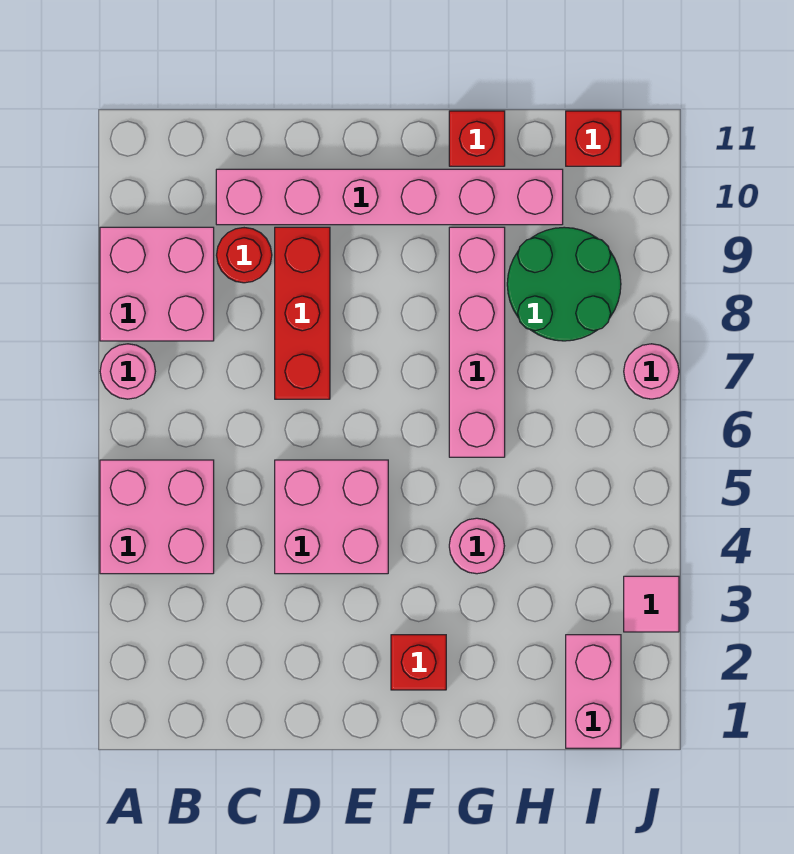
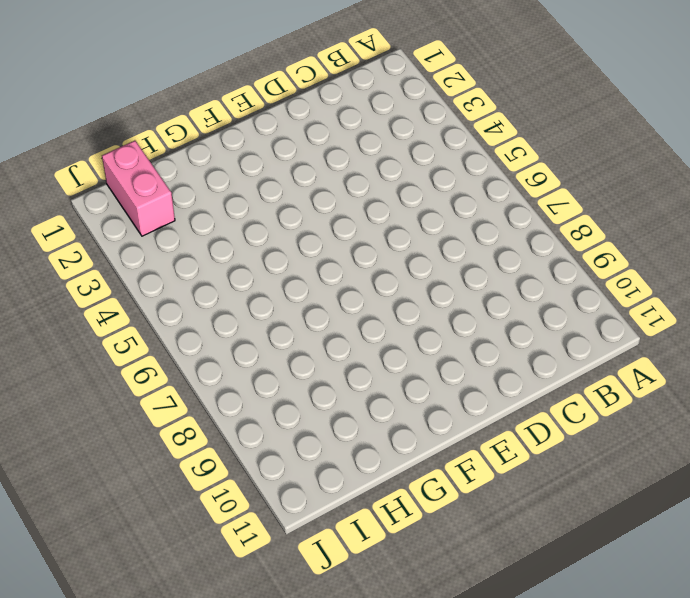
none -> pink brick A4:B5 level 1
none -> pink round brick A7 level 1
none -> pink brick A8:B9 level 1

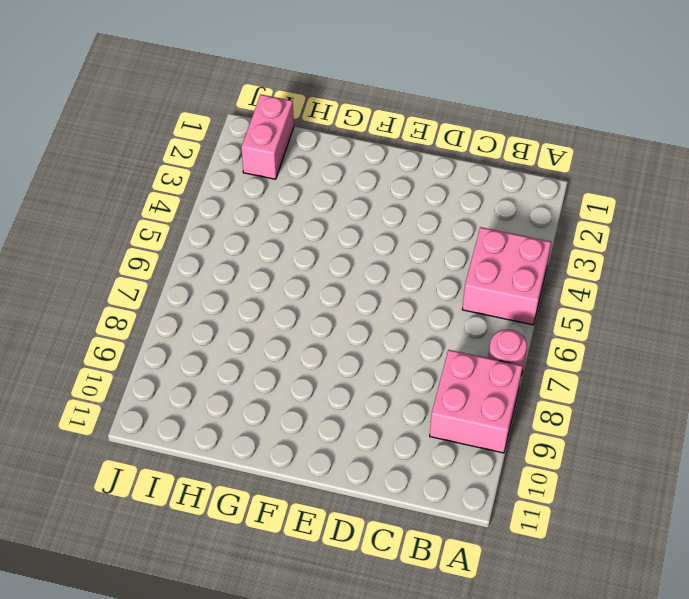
none -> red round brick C9 level 1
none -> pink brick C10:H10 level 1
none -> pink brick D4:E5 level 1

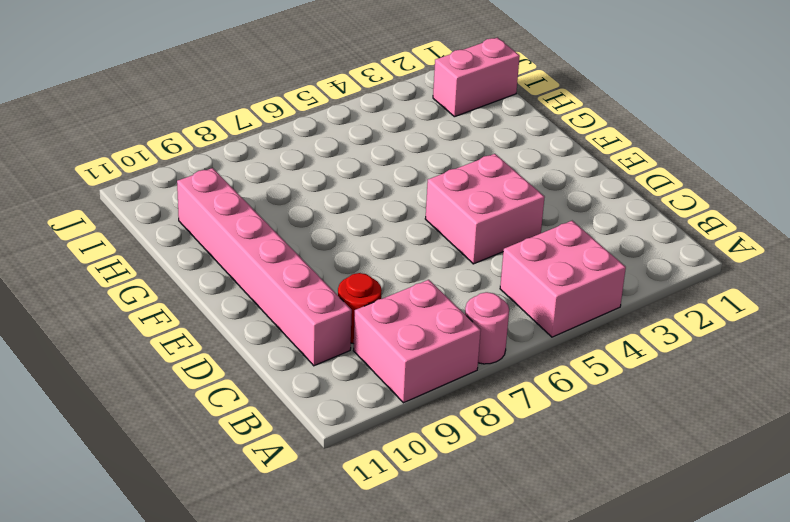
none -> red brick D7:D9 level 1
none -> red brick F2 level 1
none -> pink round brick G4 level 1

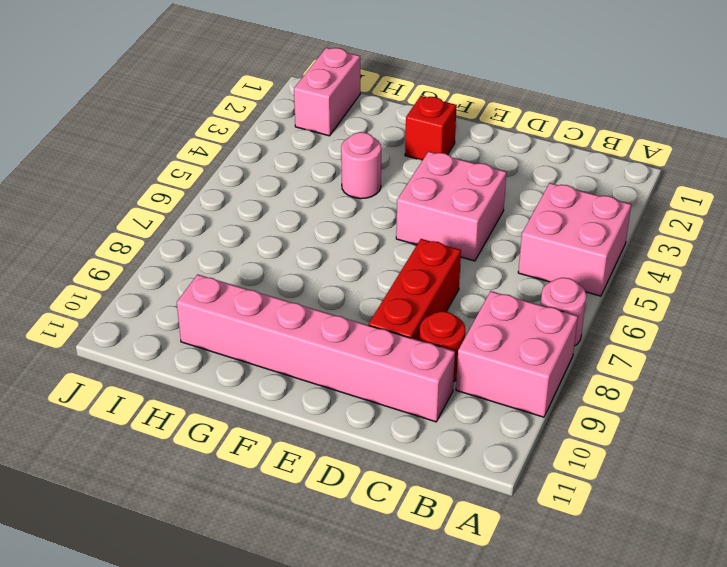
none -> pink brick G6:G9 level 1
none -> red brick G11 level 1
none -> green round brick H8:I9 level 1

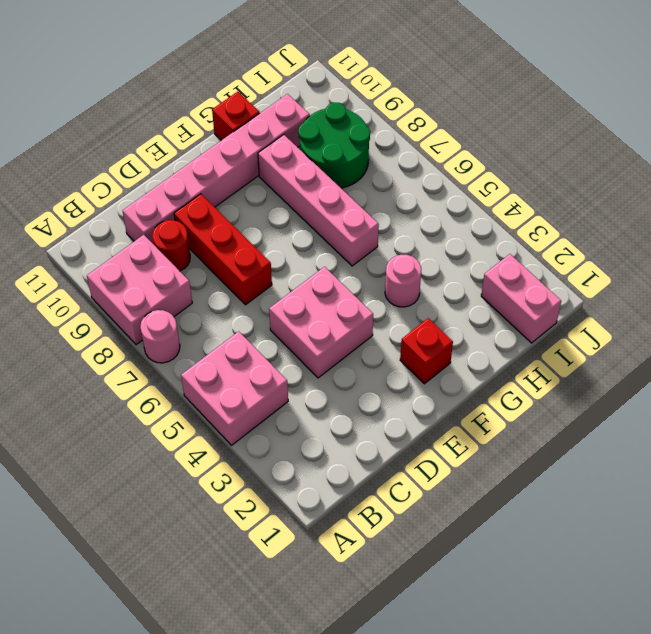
none -> red brick I11 level 1
none -> pink tile J3 level 1
none -> pink round brick J7 level 1

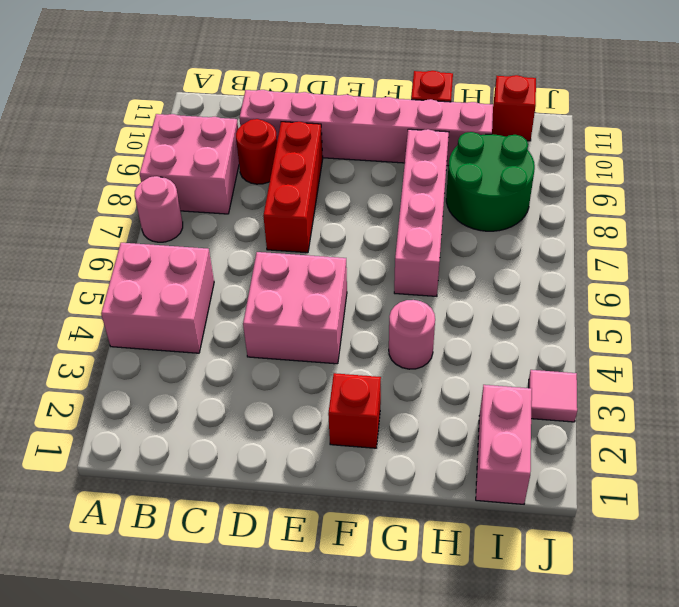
none -> pink round brick J7 level 1

